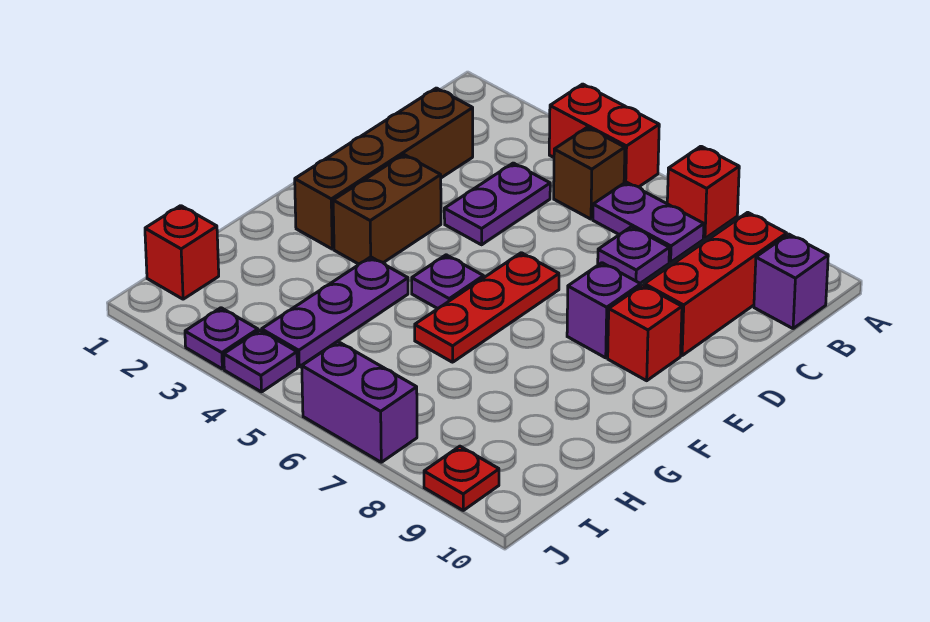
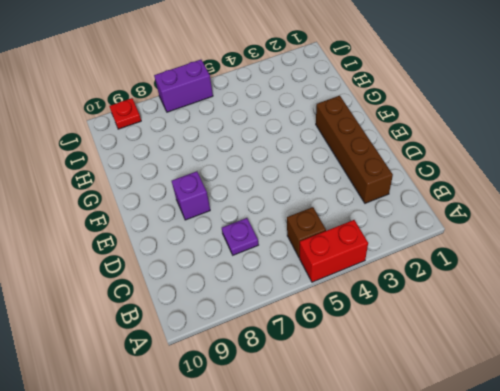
none -> red brick A7 level 1
none -> purple plate B6:B7 level 1
none -> red brick B9:D9 level 1

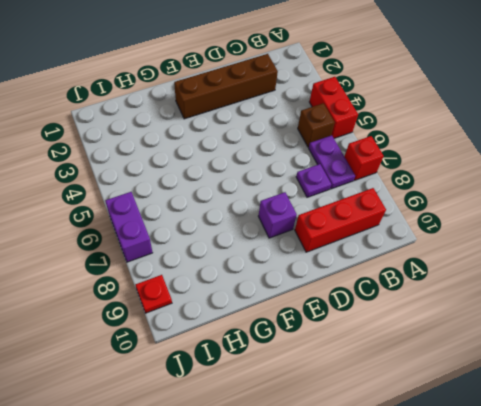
none -> purple brick B10 level 1
none -> purple plate C4:D4 level 1
none -> brown brick E3:F3 level 1

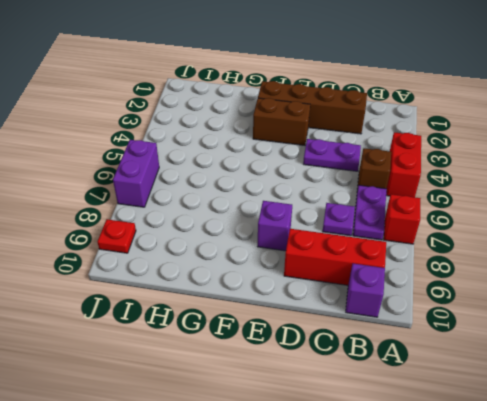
none -> red plate E6:G6 level 1
none -> red brick E9 level 1
none -> purple plate F5 level 1

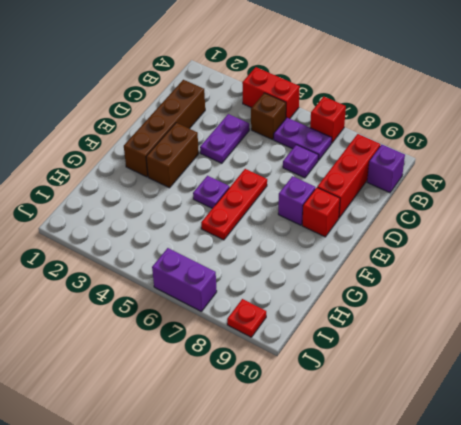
none -> purple plate G4:I4 level 1
none -> red brick I1 level 1
none -> purple plate J3 level 1

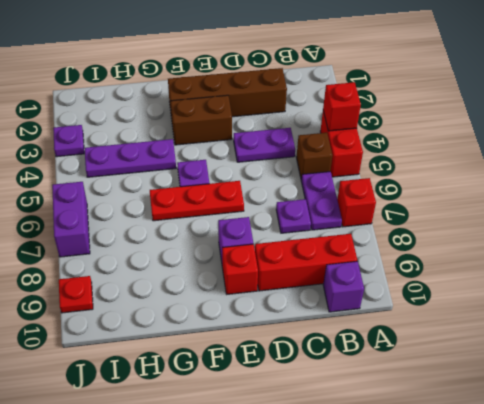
red brick A4 level 2 -> red brick I1 level 1
none -> purple plate J4 level 1

